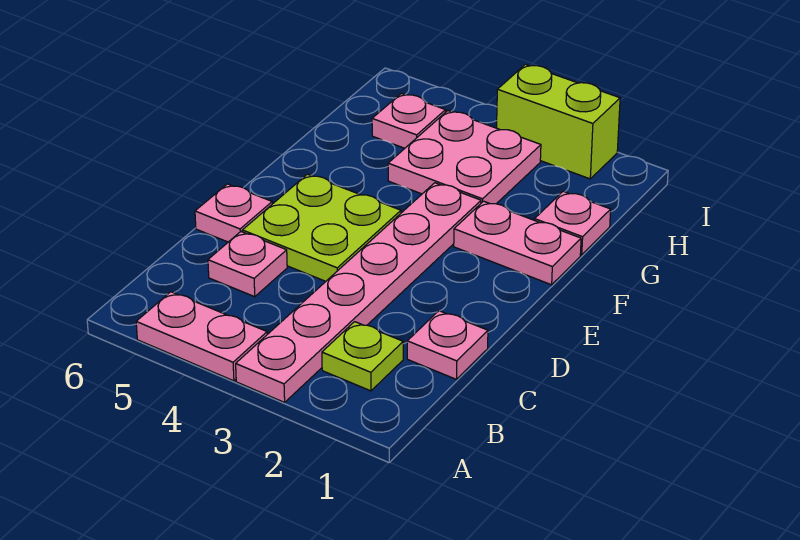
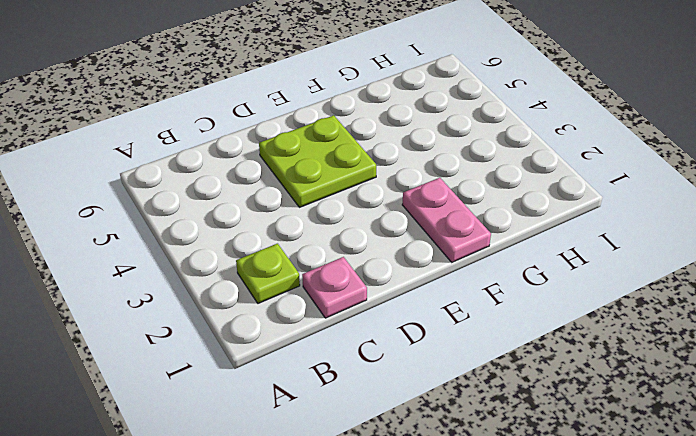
none -> pink plate A3:F3 level 1
none -> pink plate A4:A5 level 1
none -> pink plate C5 level 1

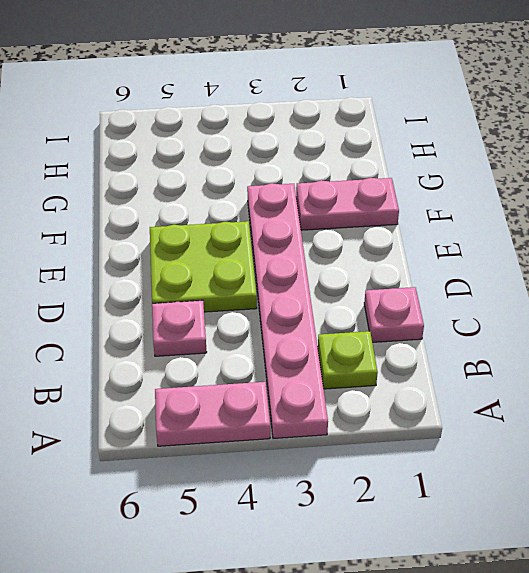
none -> pink plate D6 level 1
none -> pink plate G1 level 1
none -> pink plate G3:H4 level 1

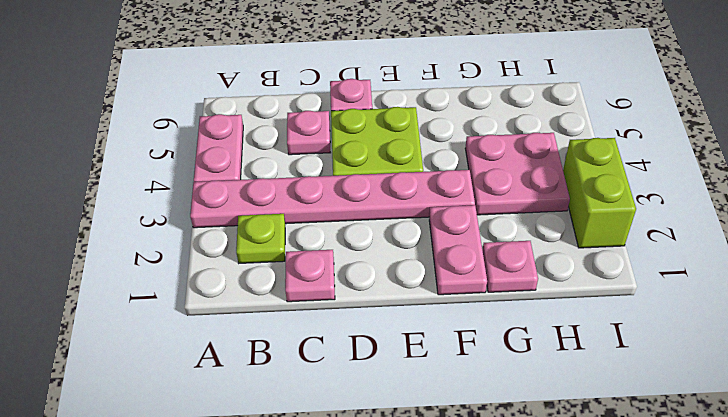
none -> pink plate H5 level 1

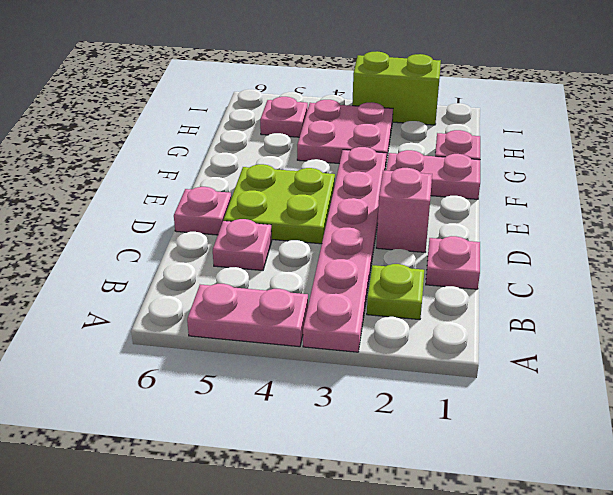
pink brick D2 level 1 -> none

